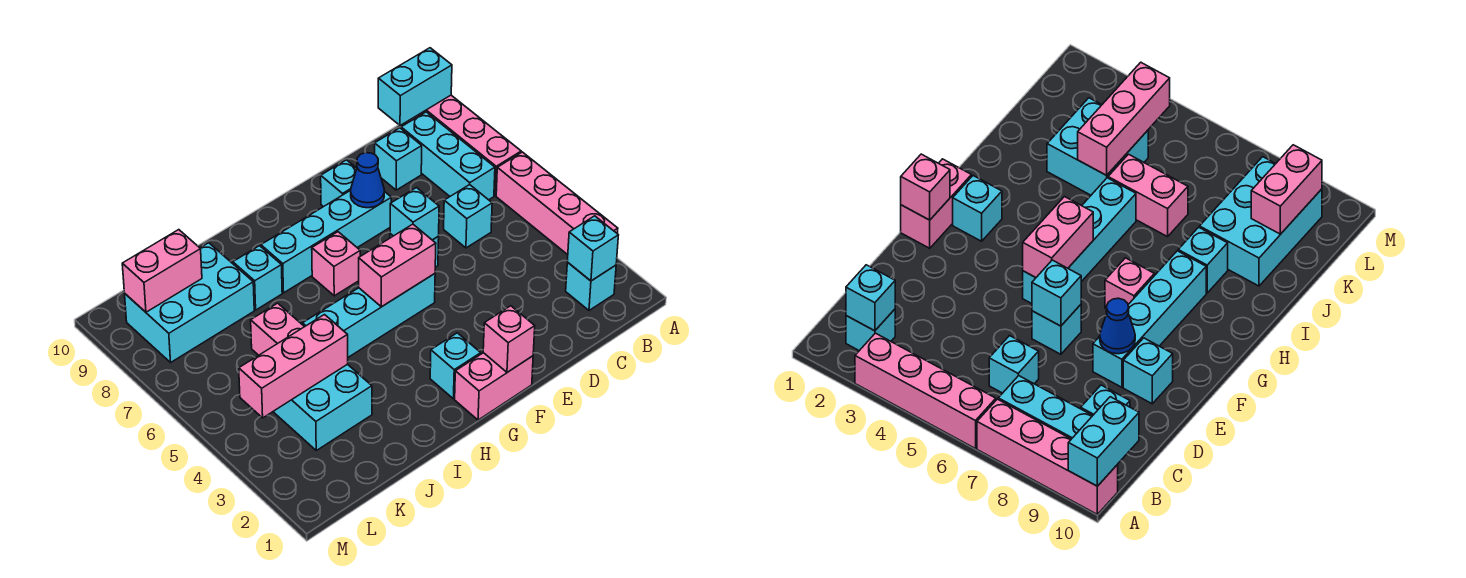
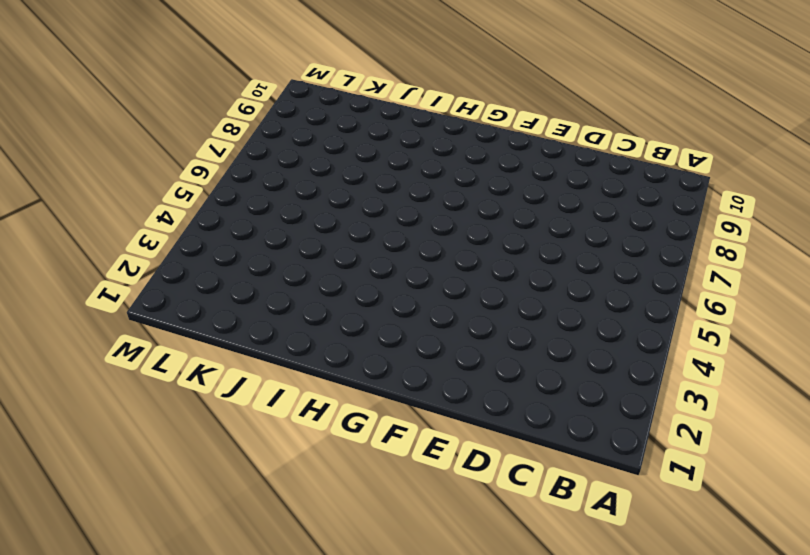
none -> pink brick A3:A6 level 1
none -> pink brick A7:A10 level 1
none -> cyan brick B2 level 1

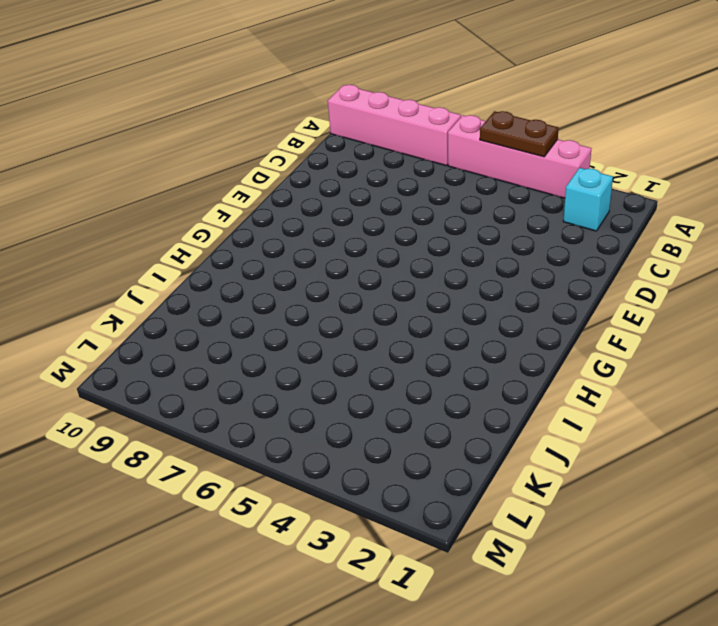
brown plate A4:A5 level 2 -> none
none -> cyan brick B7:B9 level 1
none -> cyan brick C6 level 1
none -> cyan brick C9 level 1

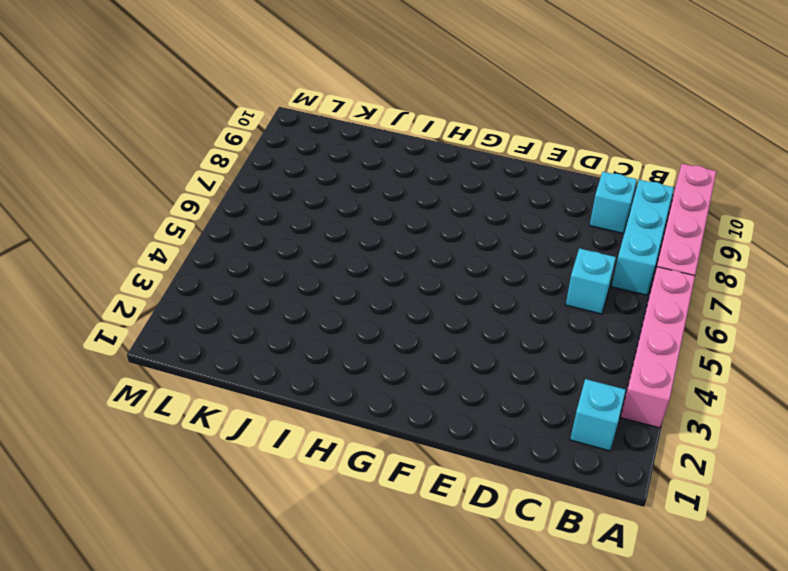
none -> cyan brick E6 level 1
none -> cyan brick E8:H8 level 1
none -> cyan brick E9 level 1

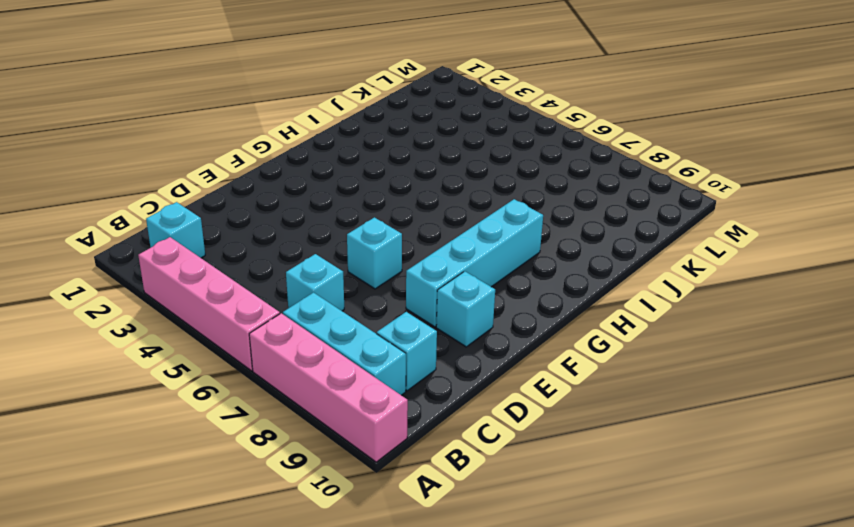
none -> pink brick F1:G1 level 1
none -> cyan brick F5:I5 level 1
none -> cyan brick G2 level 1

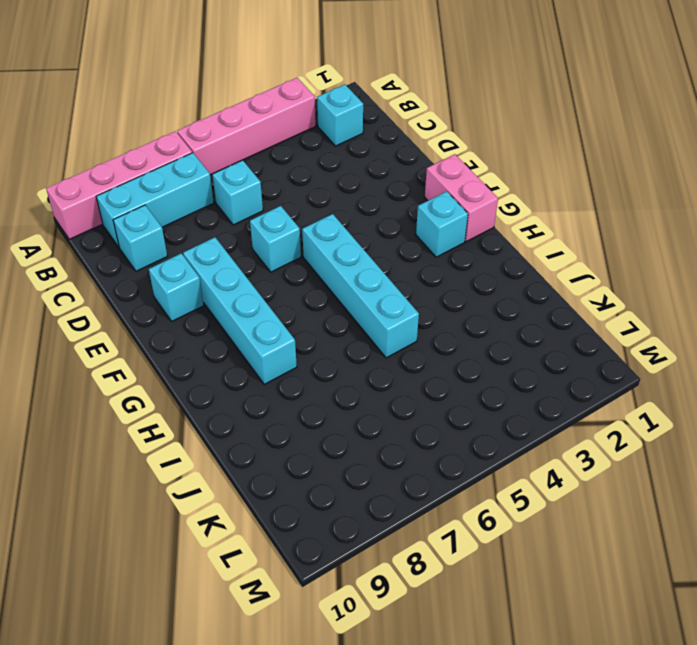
none -> pink brick G7 level 1
none -> cyan brick I8 level 1
none -> cyan brick J3:K4 level 1

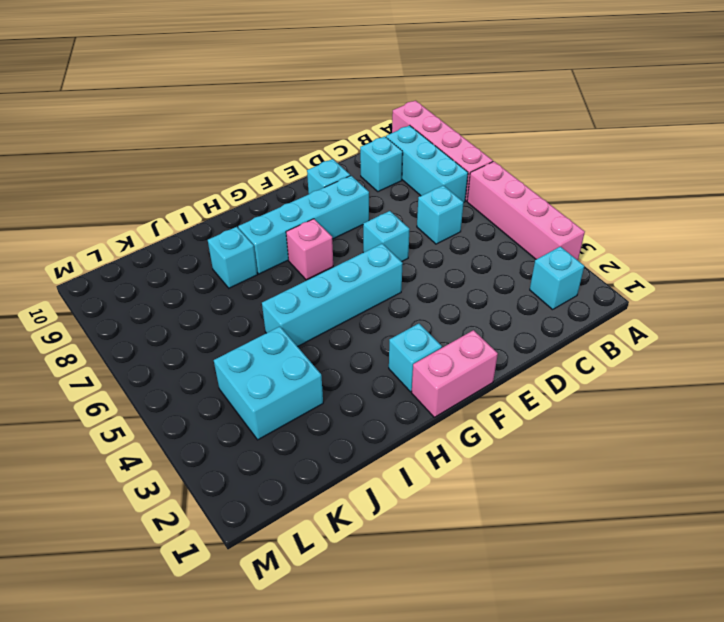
none -> pink brick J5:J6 level 1
none -> cyan brick J8:L9 level 1
none -> cyan brick A10:B10 level 2

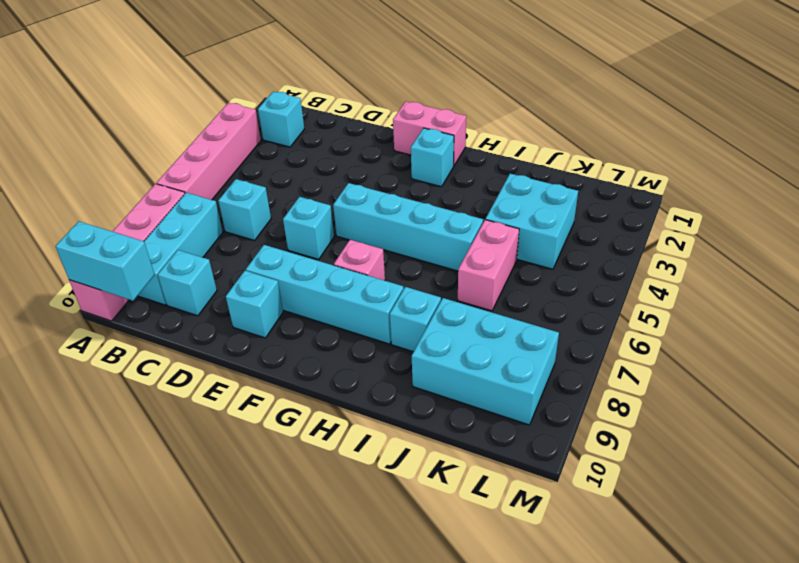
none -> cyan brick B2 level 2
none -> cyan brick E6 level 2
none -> blue cone E8 level 2

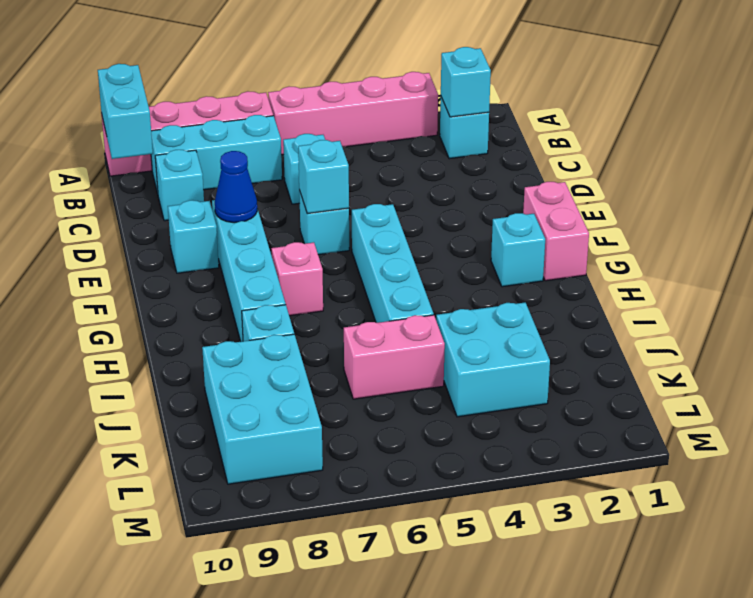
none -> pink brick F1 level 2
none -> pink brick F5:G5 level 2
none -> pink brick J4:L4 level 2

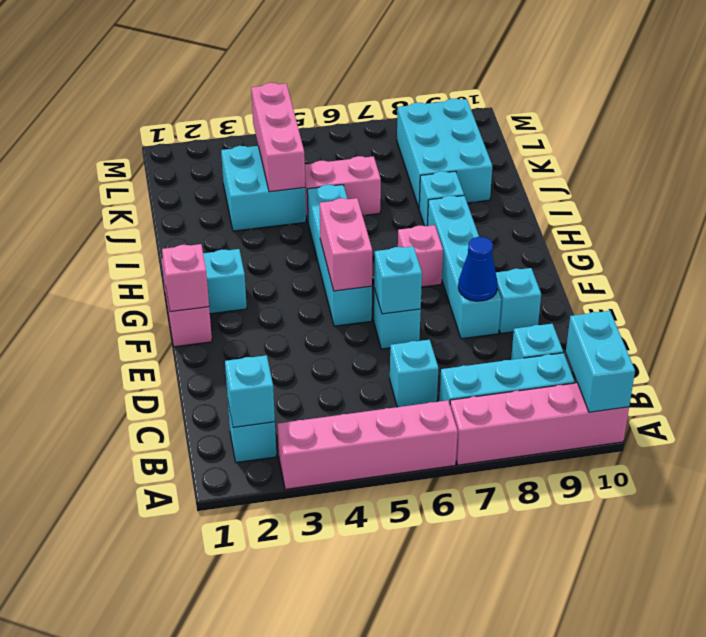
none -> pink brick K9:L9 level 2

